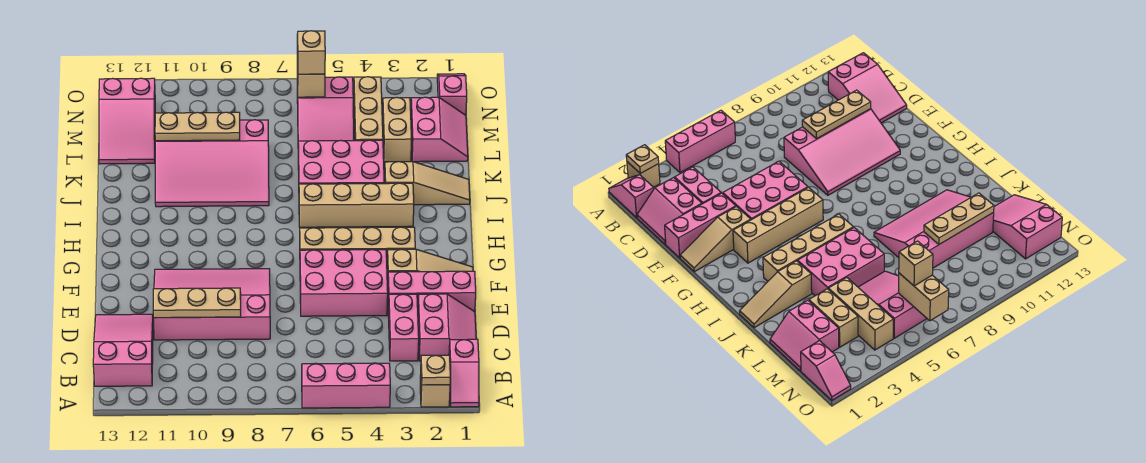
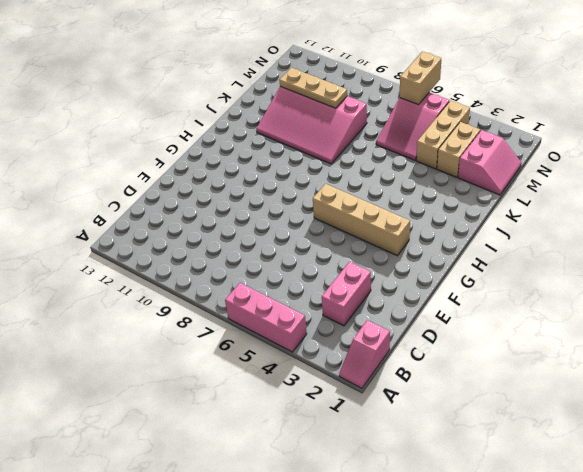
none -> tan brick A2 level 1
none -> pink slope B12:D13 level 1 top B
none -> pink slope C1:D2 level 1 top 2

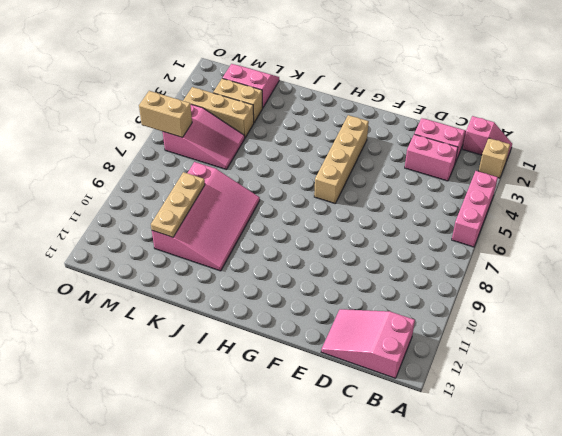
none -> pink slope D8:F11 level 1 top D
none -> pink brick E1:E3 level 1
none -> pink brick E4:F6 level 1

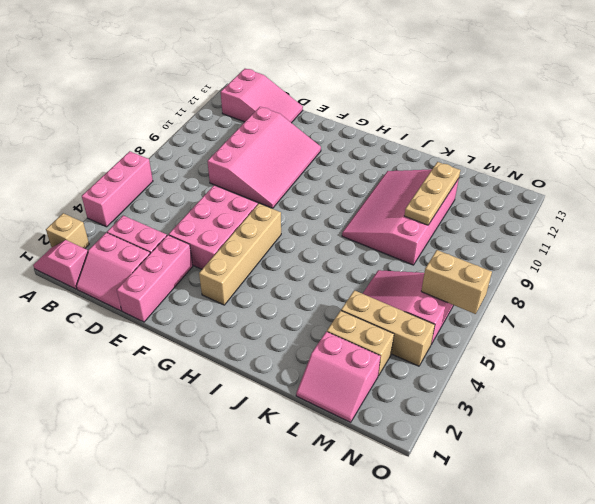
none -> tan slope F1:F3 level 1 top 3
none -> tan brick I3:I6 level 1
none -> tan slope J1:J3 level 1 top 3

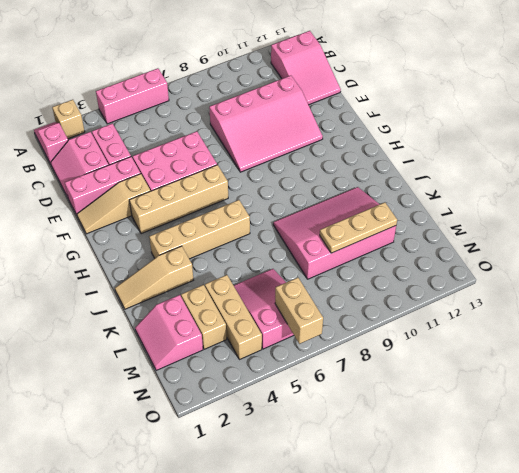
none -> pink brick J4:K6 level 1
none -> pink slope L12:N13 level 1 top N
none -> pink slope N1:O1 level 1 top N

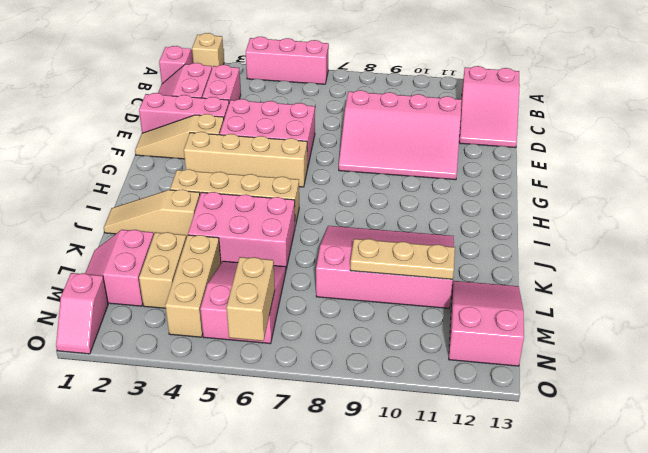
none -> tan plate A2 level 2
none -> tan plate D9:D11 level 2
none -> tan brick N6 level 3

